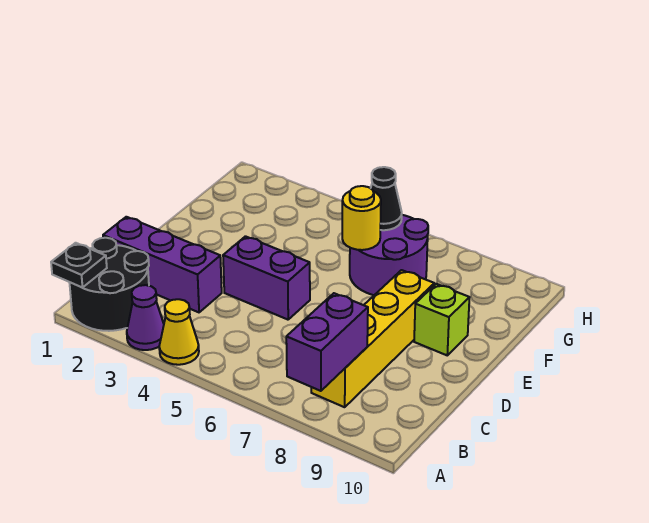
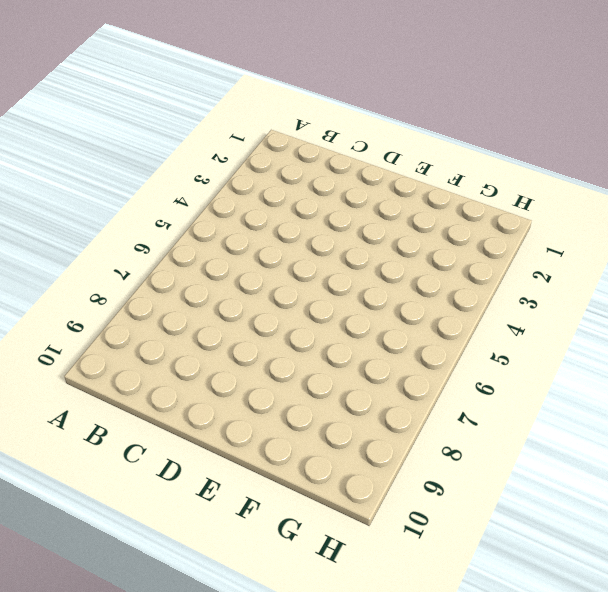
none -> black round brick A1:B2 level 1
none -> purple cone A3 level 1
none -> yellow cone A4 level 1

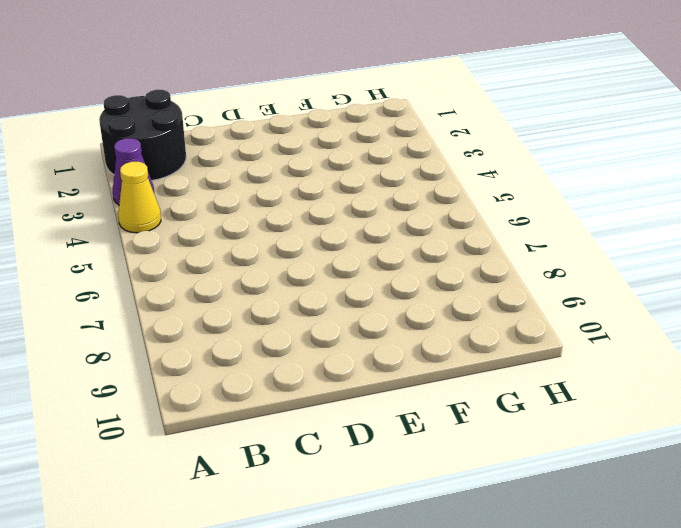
none -> yellow brick B8:E8 level 1
none -> purple brick C1:C3 level 1
none -> purple brick D4:D5 level 1

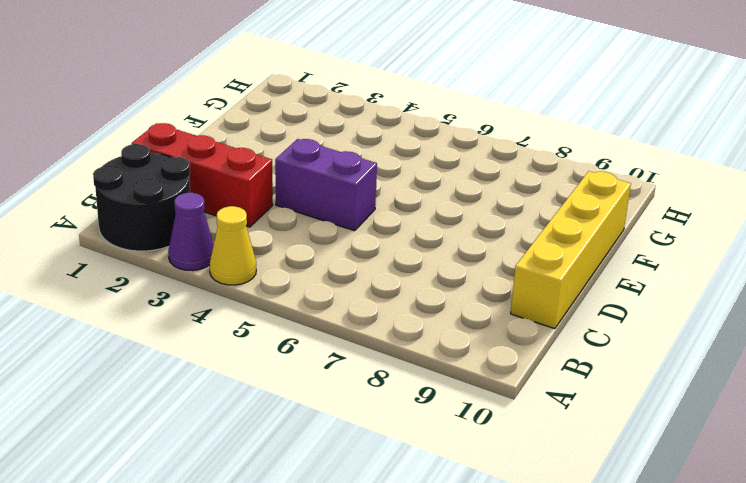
red brick C1:C3 level 1 -> purple brick C1:C3 level 1
yellow brick C10:F10 level 1 -> yellow brick B8:E8 level 1
none -> lime brick E9 level 1
none -> purple round brick F6:G7 level 1
none -> black plate A1 level 2

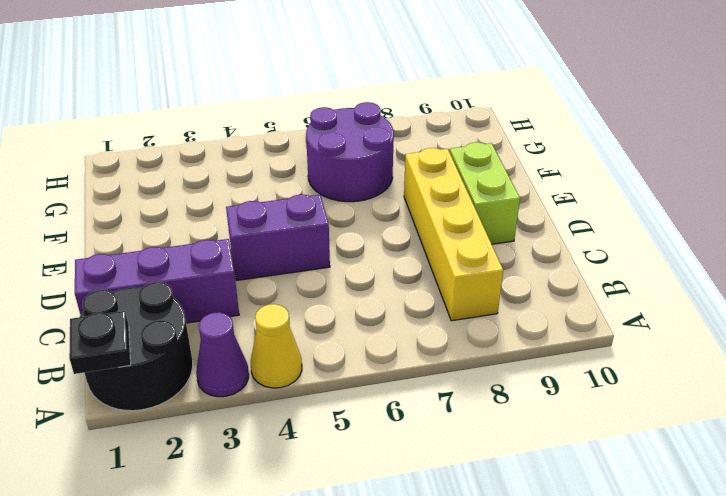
lime brick D9:E9 level 1 -> lime brick E9 level 1
none -> purple brick A8:B8 level 2
none -> yellow round brick F6 level 2
none -> black cone G6 level 2

